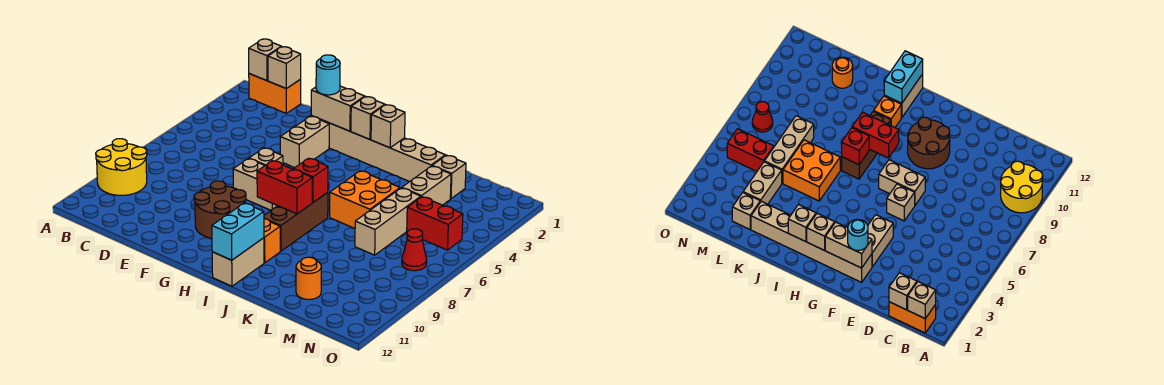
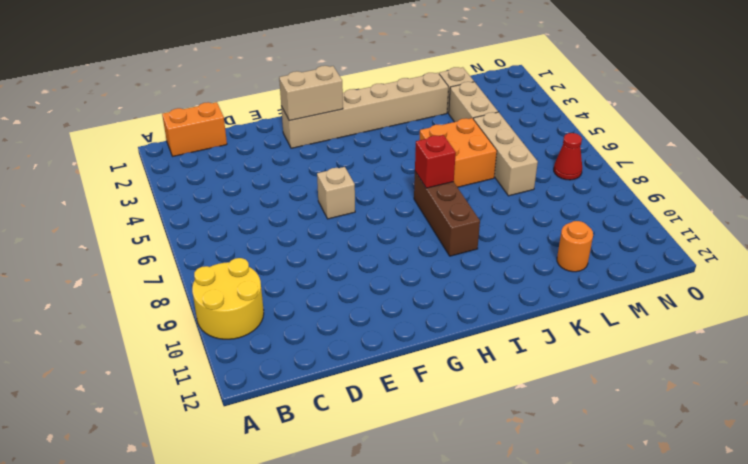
none -> tan brick F3:F4 level 1
none -> tan brick F7:G7 level 1
none -> brown round brick F9:G10 level 1

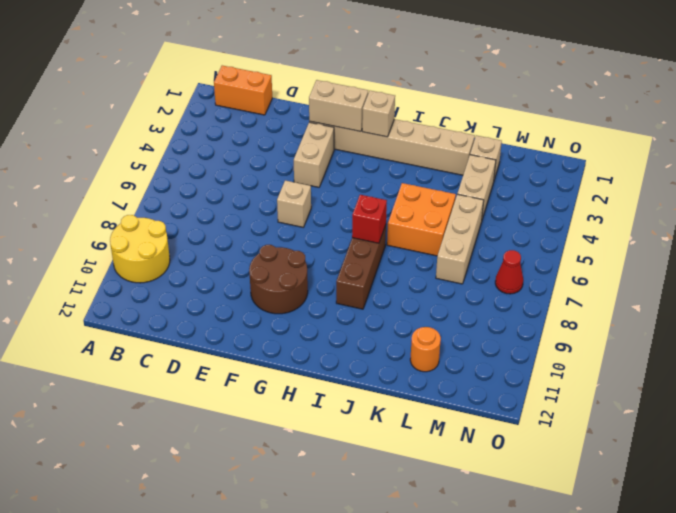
none -> tan brick F7:G7 level 1
none -> orange brick I10 level 1
none -> tan brick I11:I12 level 1

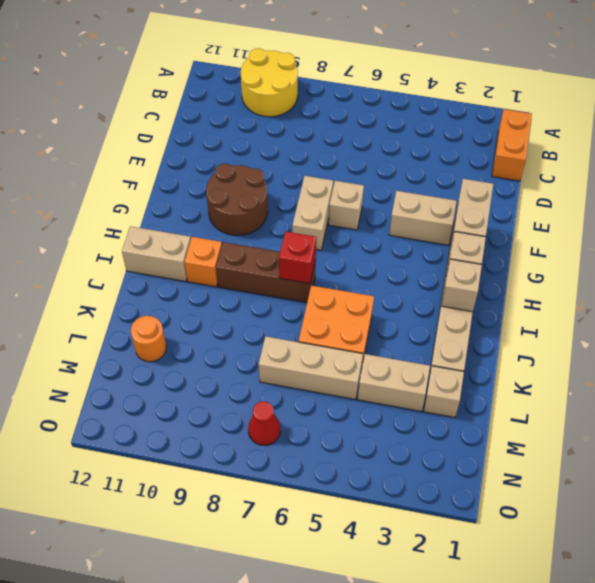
none -> red brick M5:N5 level 1
none -> tan brick B1 level 2
none -> tan brick C1 level 2

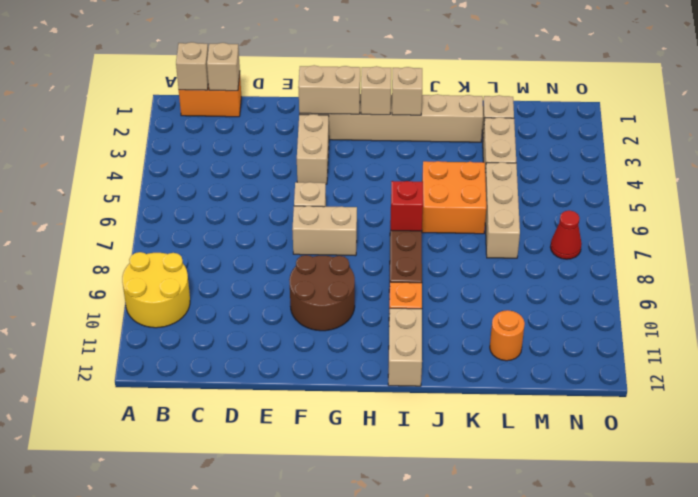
none -> red brick M5:N5 level 1
none -> red brick H8:I8 level 2
none -> cyan brick I11:I12 level 2

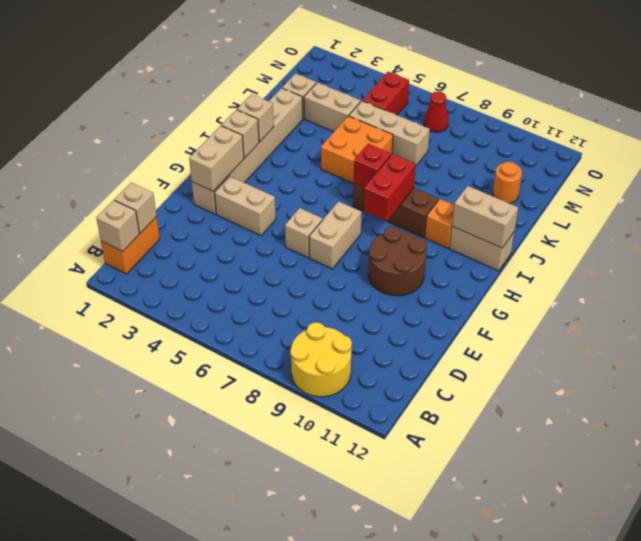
tan brick I11:I12 level 2 -> cyan brick I11:I12 level 2
none -> cyan round brick F2 level 3

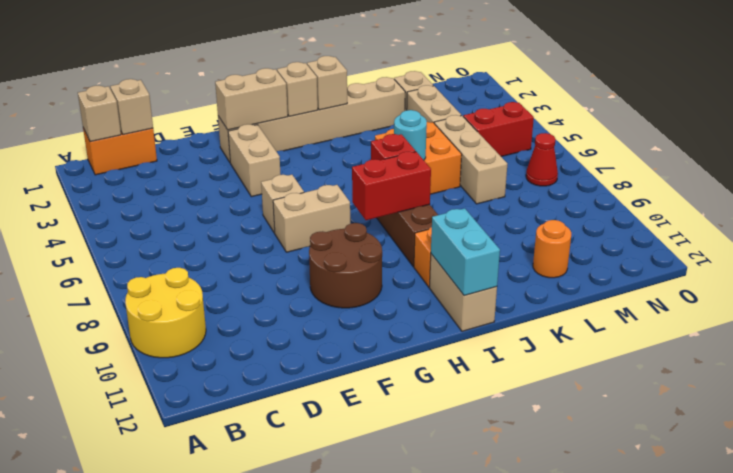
cyan round brick J6 level 2 -> cyan round brick F2 level 3

